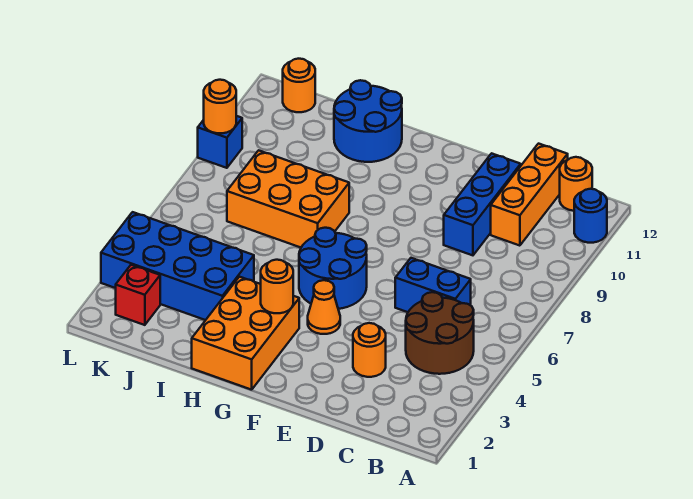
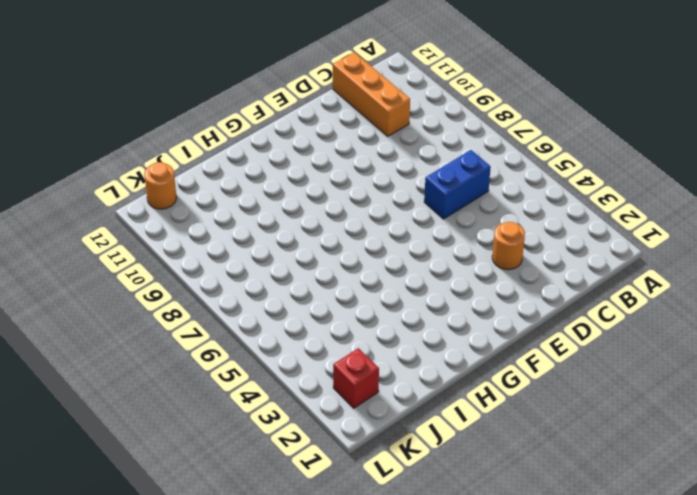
none -> blue round brick A11 level 1
none -> brown round brick B4:C5 level 1
none -> orange round brick B12 level 1

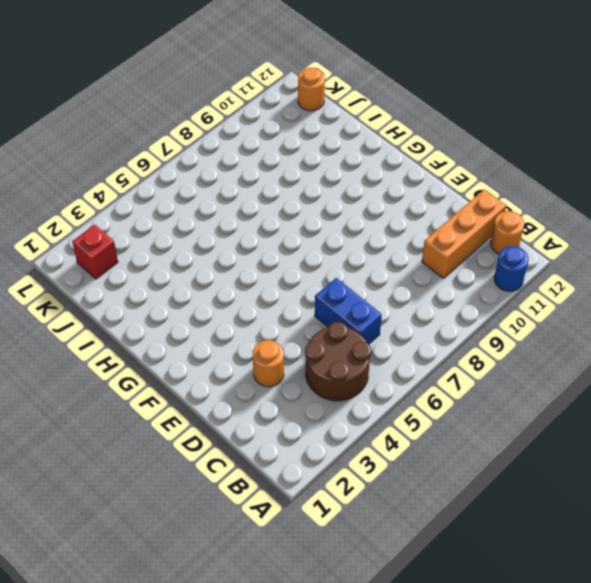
none -> blue brick D9:D11 level 1
none -> orange cone F4 level 1
none -> blue round brick F5:G6 level 1

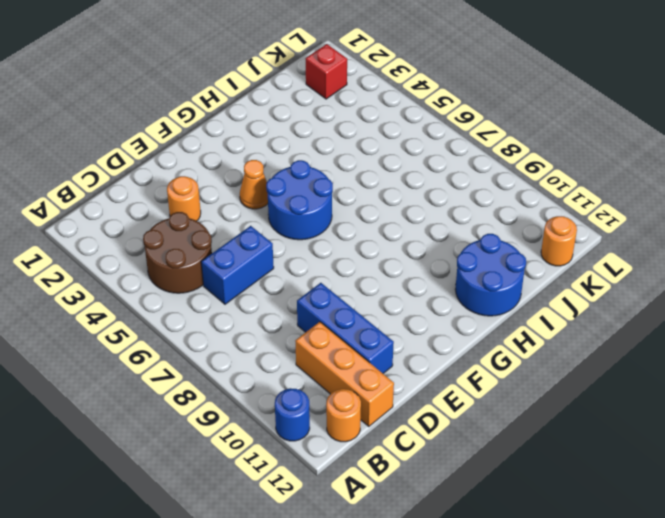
none -> orange brick G1:H3 level 1
none -> orange brick H7:J8 level 1
none -> blue brick I3:L4 level 1

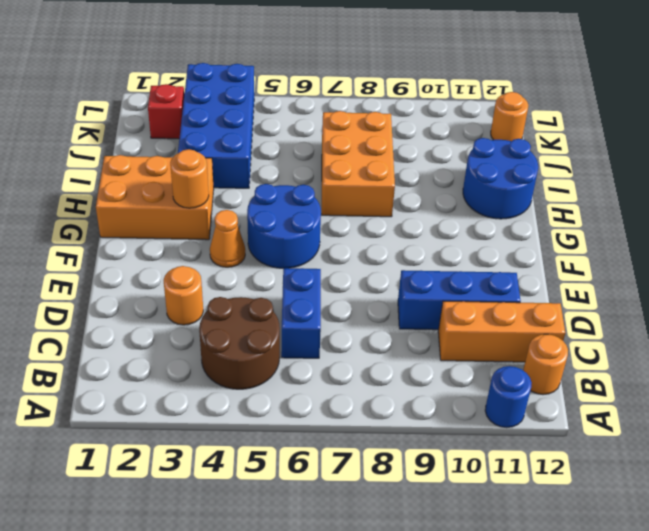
none -> blue brick L9 level 1
none -> orange round brick L9 level 2

